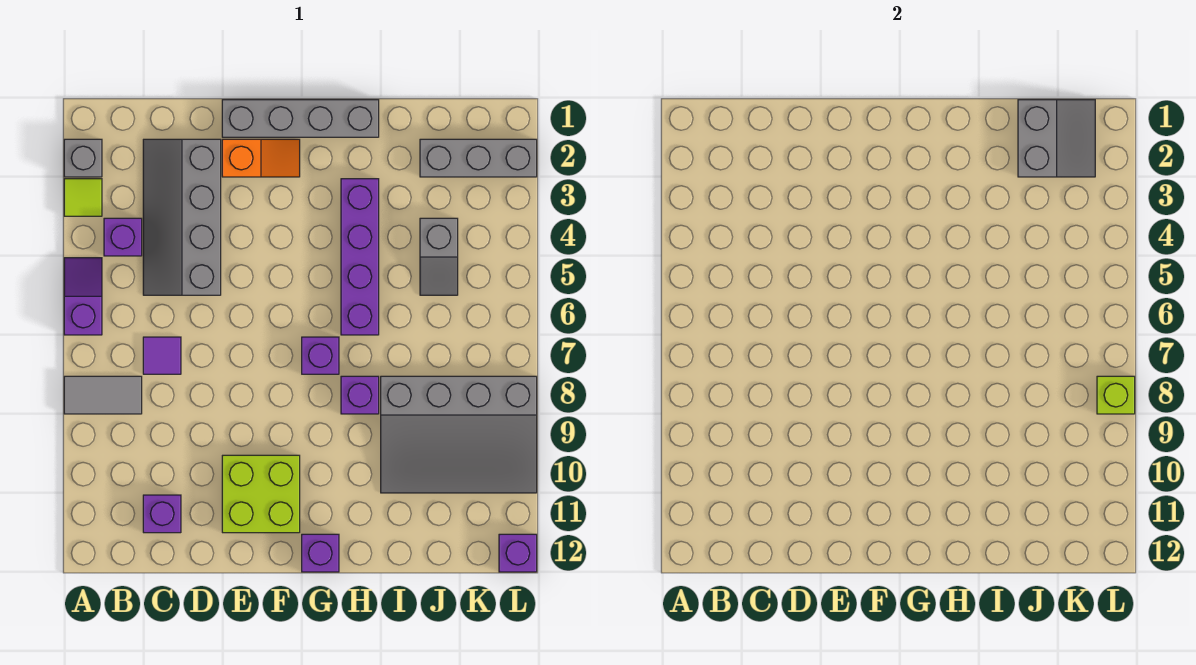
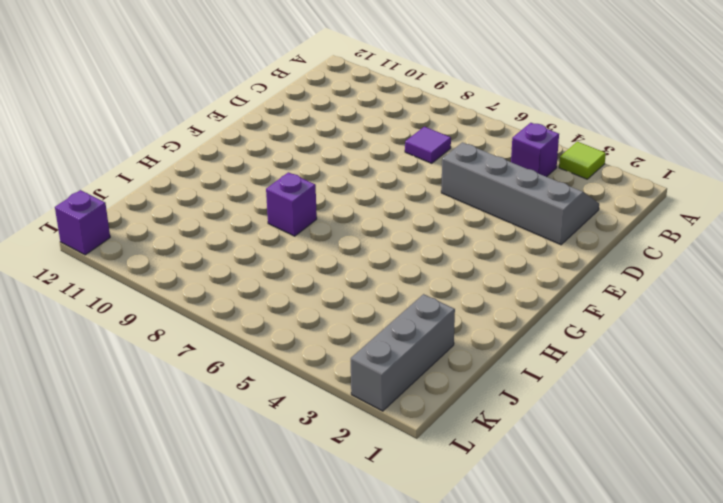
none -> grey brick A2 level 1
none -> purple slope A5:A6 level 1 top 6
none -> grey tile A8:B8 level 1

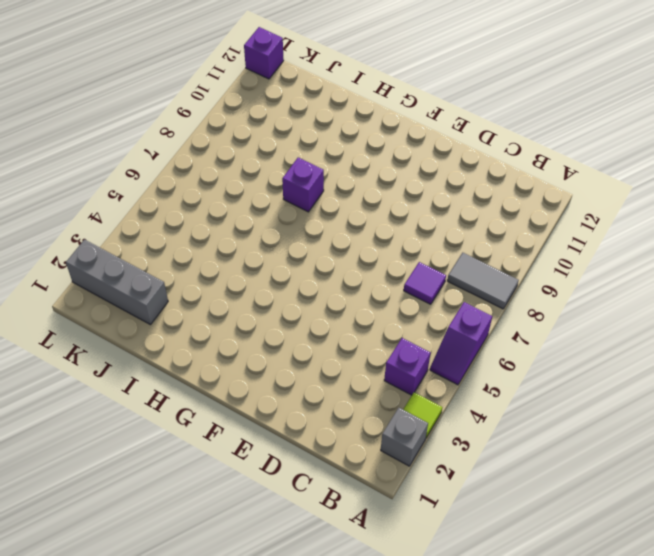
none -> grey slope C2:D5 level 1 top D
none -> purple brick C11 level 1
none -> grey brick E1:H1 level 1

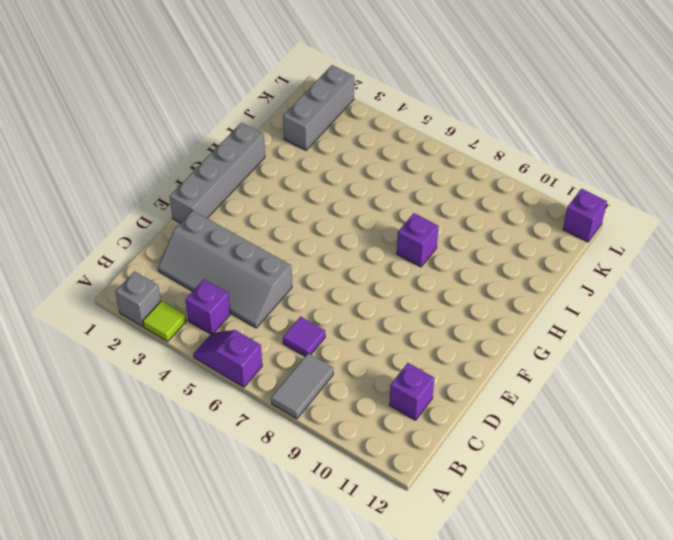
none -> orange slope E2:F2 level 1 top E
none -> lime brick E10:F11 level 1
none -> purple brick G7 level 1

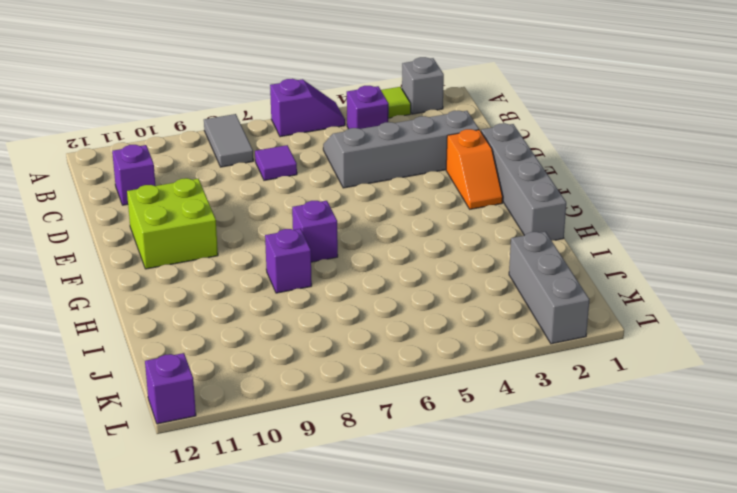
none -> purple brick G12 level 1
none -> purple brick H3:H6 level 1
none -> grey slope I8:L10 level 1 top 8

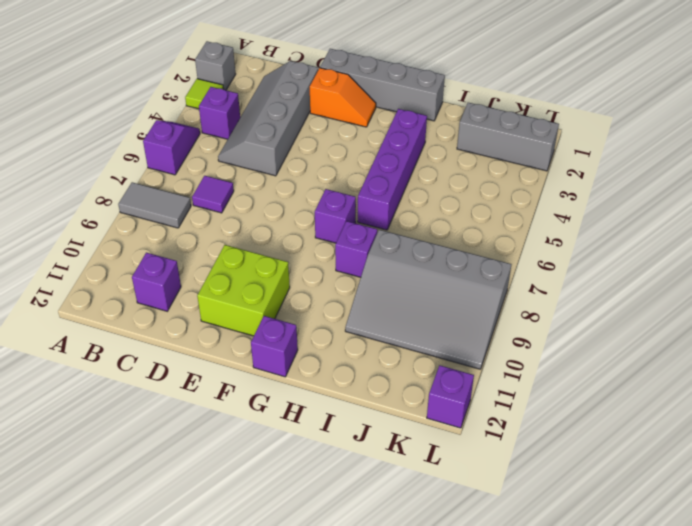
none -> grey slope J4:J5 level 1 top 4
none -> grey slope J1:K2 level 2 top J
none -> lime brick L8 level 2

